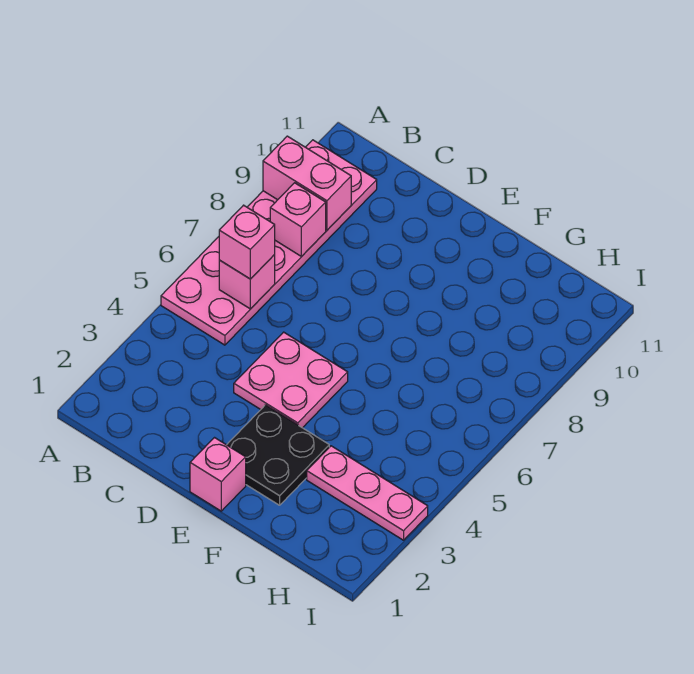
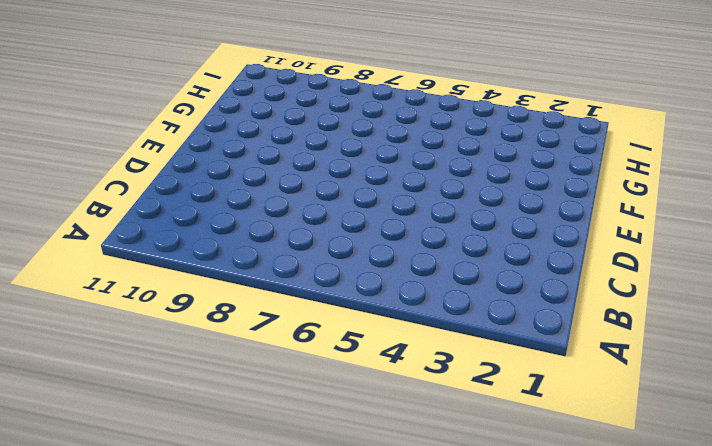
none -> pink plate A5:B10 level 1
none -> pink plate D4:E5 level 1

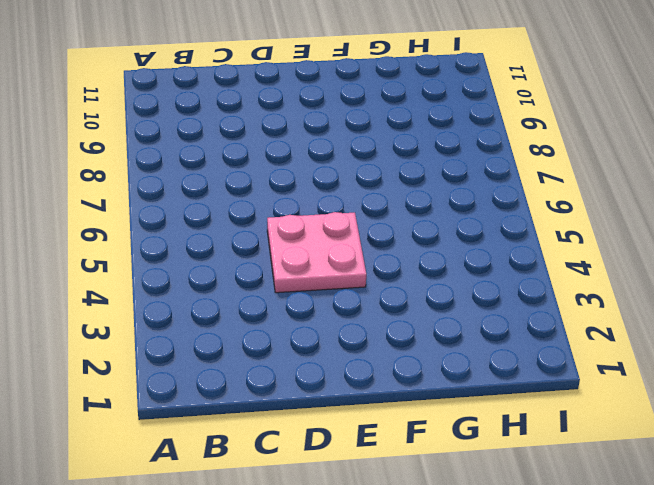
none -> pink plate A5:B10 level 1
none -> pink brick E1 level 1

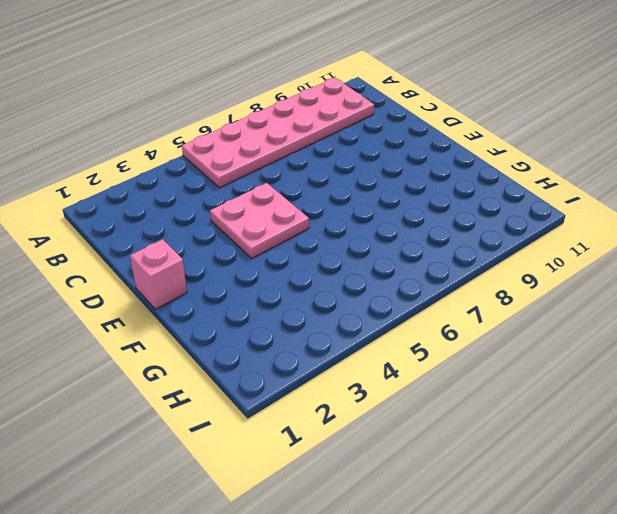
none -> black plate E2:F3 level 1
none -> pink plate G3:I3 level 1

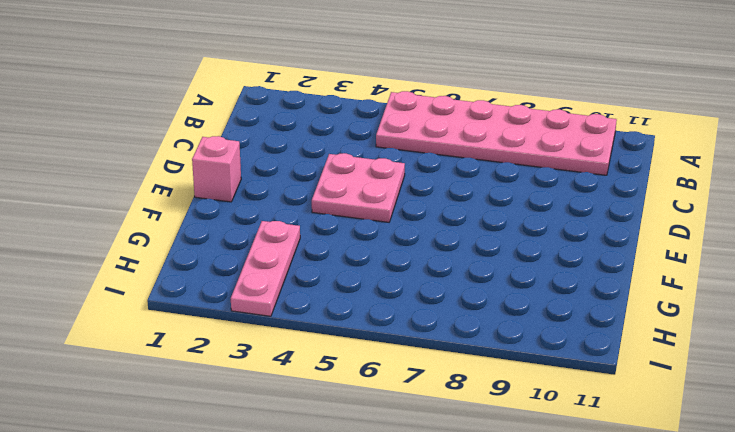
none -> black plate E2:F3 level 1
none -> pink brick A9:B9 level 2

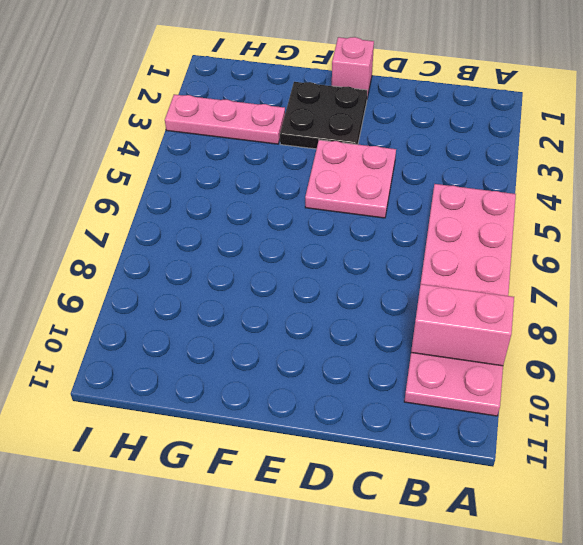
none -> pink brick B6 level 2
none -> pink brick B8 level 2

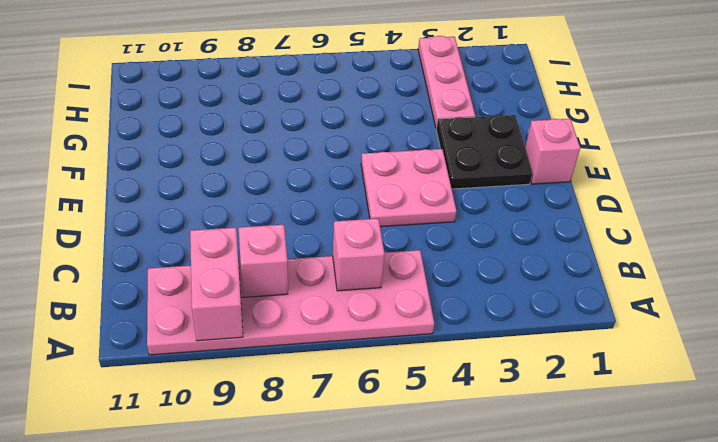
none -> pink brick B6 level 3

